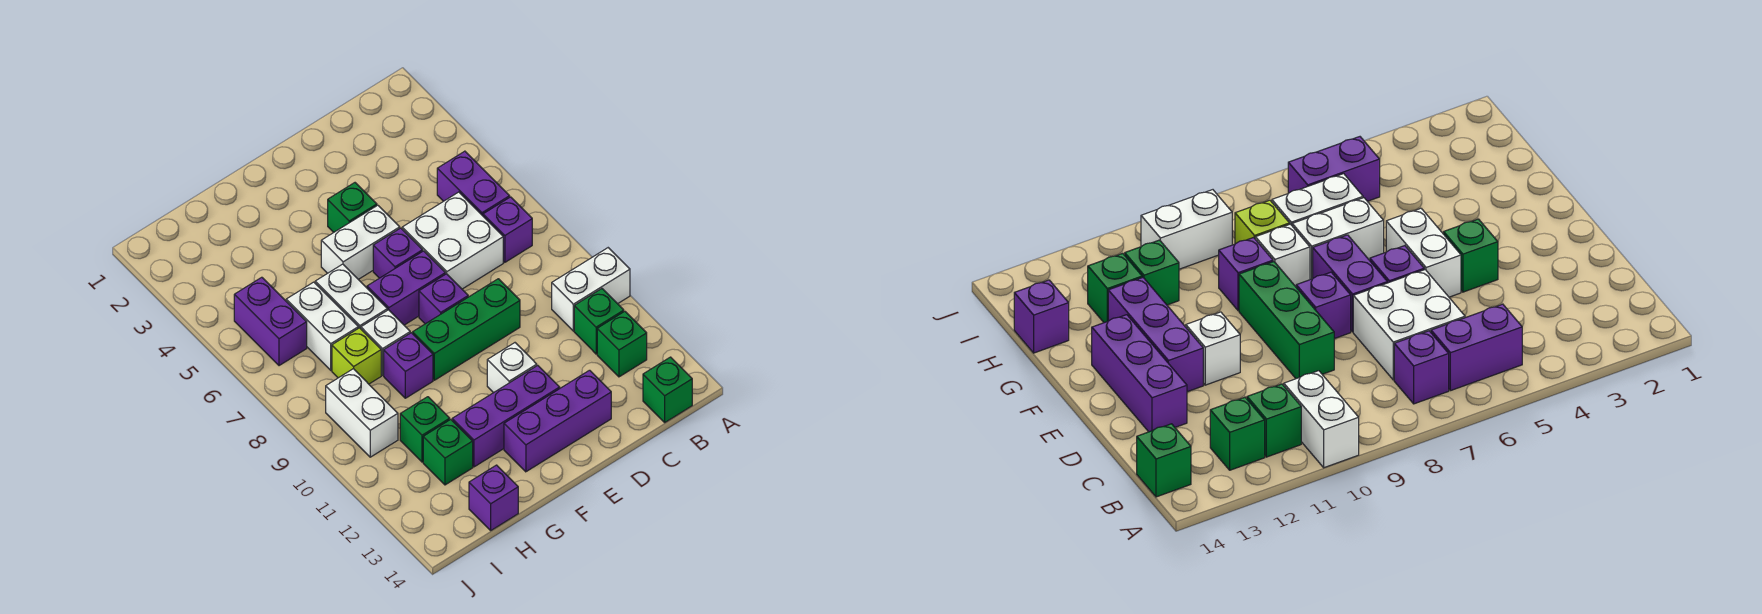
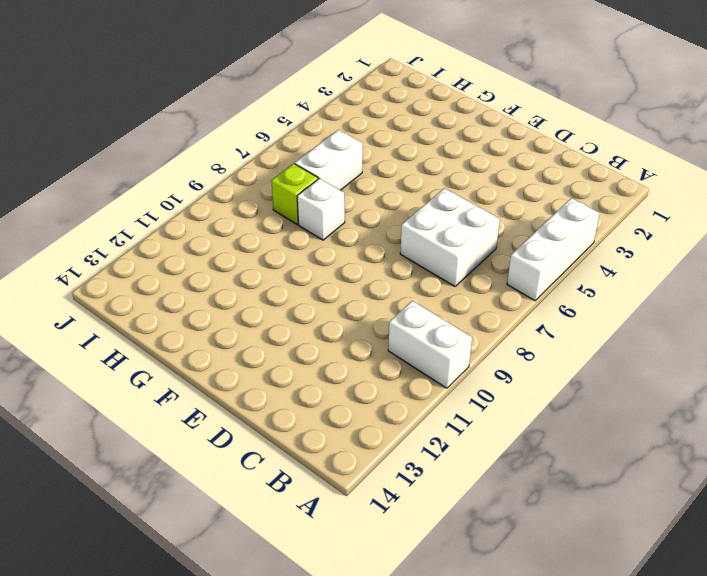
white brick A4:A6 level 1 -> none
none -> purple brick B5:B6 level 1
none -> purple brick B7 level 1
none -> green brick B11 level 1

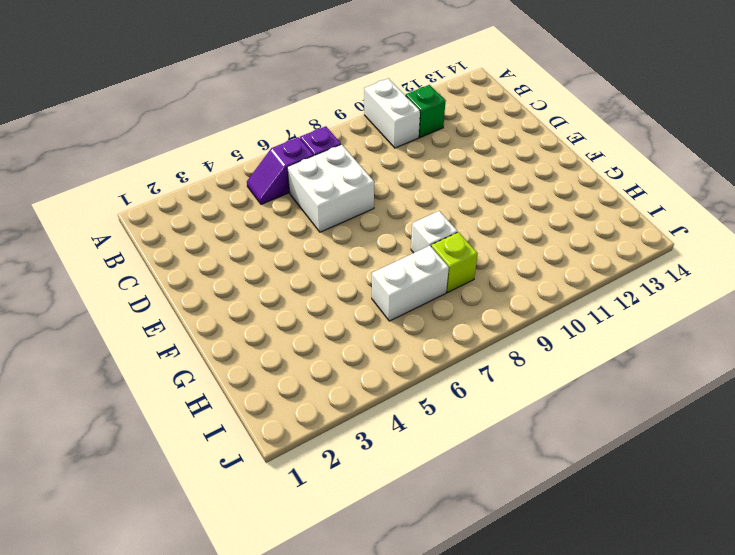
purple slope B5:B6 level 1 top 6 -> purple brick B5:B6 level 1
none -> green brick B12 level 1
none -> green brick B14 level 1
none -> green brick D9:F9 level 1

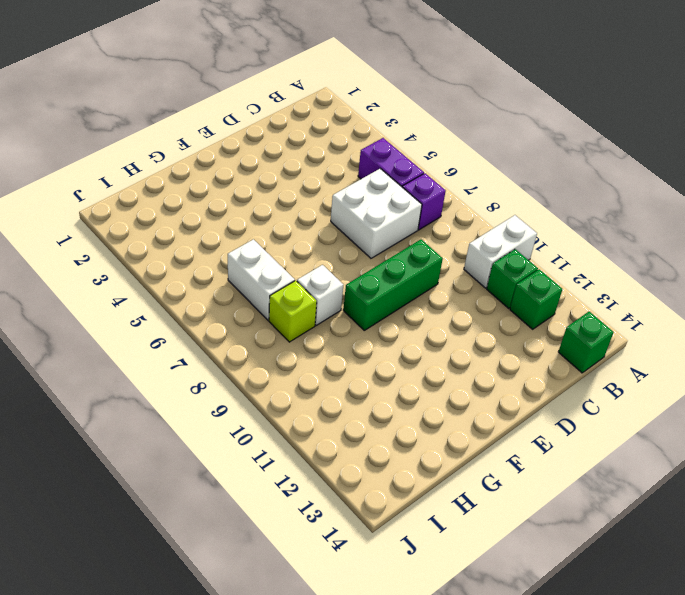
none -> purple brick D13:F13 level 1
none -> green brick E4 level 1
none -> white brick E5:F5 level 1

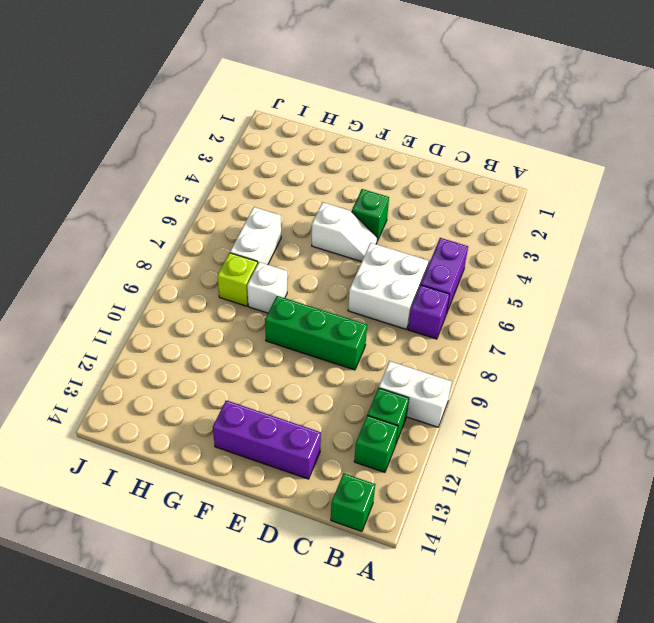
white slope E5:F5 level 1 top F -> white brick E5:F5 level 1
none -> purple brick E6 level 1
none -> purple brick E7:F7 level 1
none -> purple brick E8 level 1

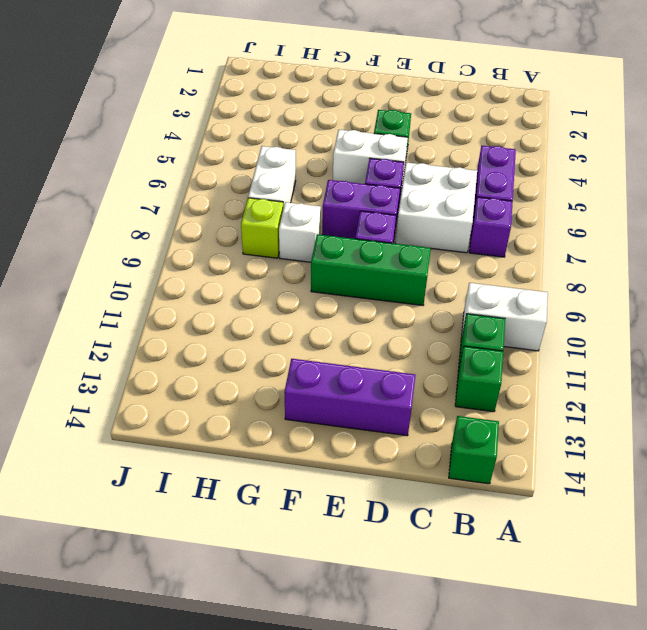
none -> white brick E11 level 1
none -> purple brick E12:G12 level 1
none -> white brick G6:G7 level 1

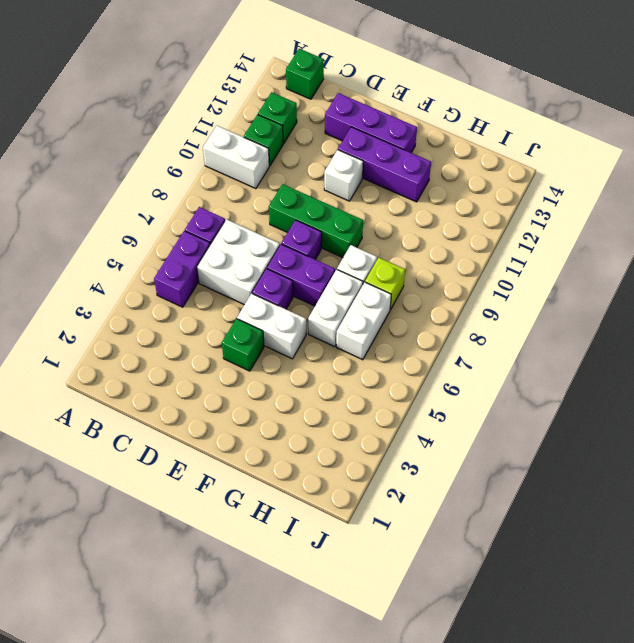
none -> purple brick G9 level 1
none -> green brick H11 level 1
none -> green brick H12 level 1

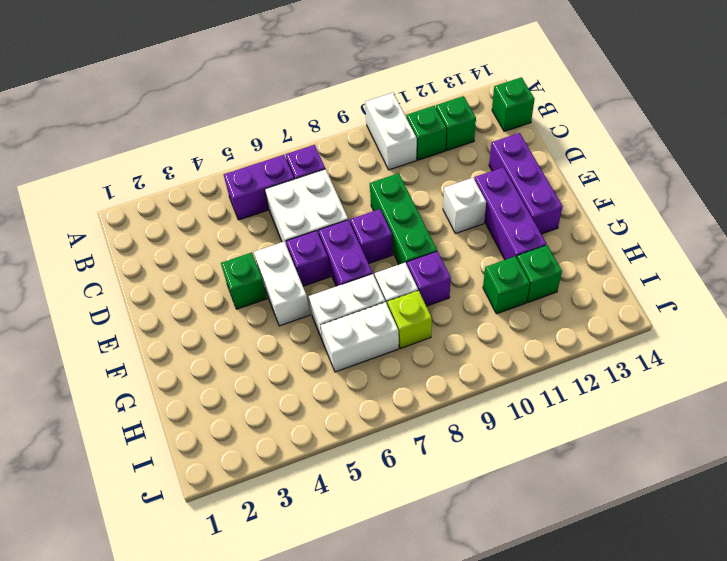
none -> purple brick H14 level 1
none -> purple brick I5:I6 level 1
none -> white brick I9:I10 level 1

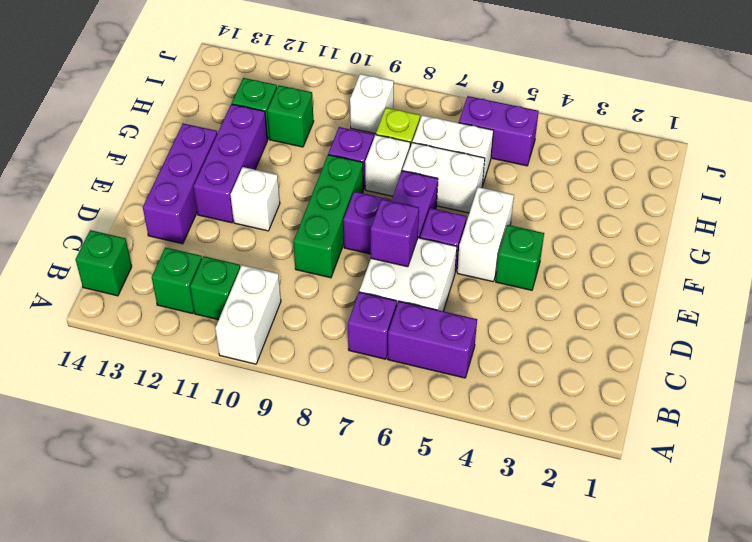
purple brick D7 level 2 -> purple brick H14 level 1
white brick I9 level 1 -> white brick I9:I10 level 1

